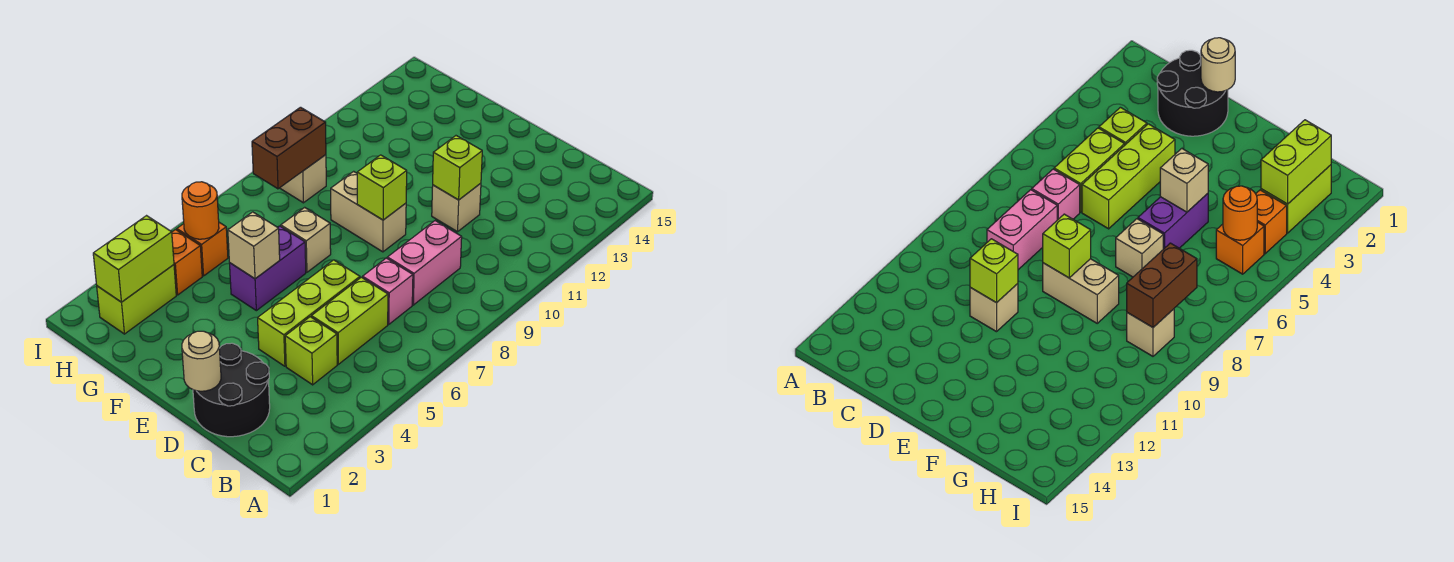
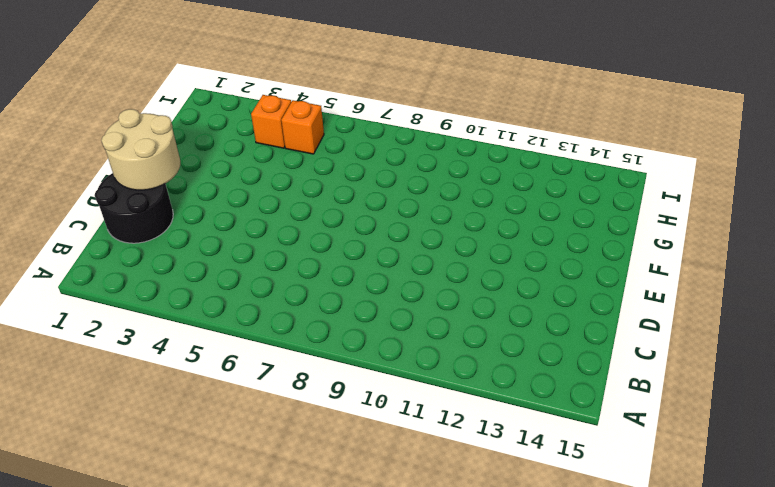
tan round brick D1:E2 level 2 -> tan round brick D1 level 2
none -> lime brick C4 level 1
none -> lime brick C5:C6 level 1
none -> pink brick C7 level 1

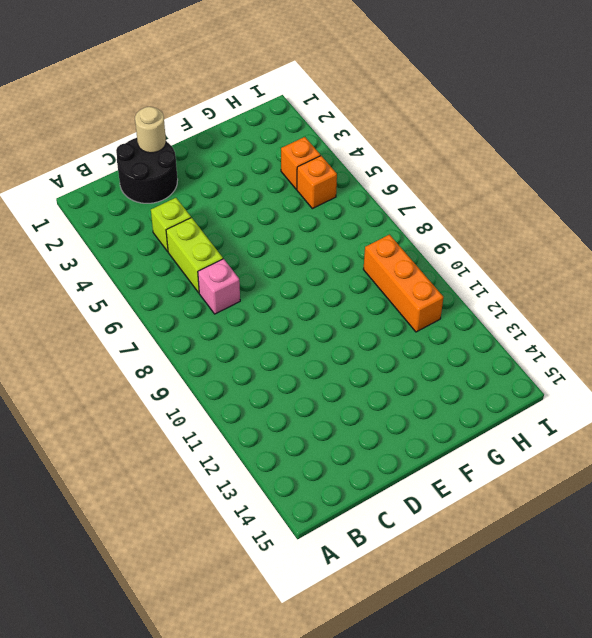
orange brick H9:H11 level 1 -> tan brick H9 level 1
none -> pink brick C8:C9 level 1
none -> lime brick D4:D6 level 1
none -> tan brick D11 level 1

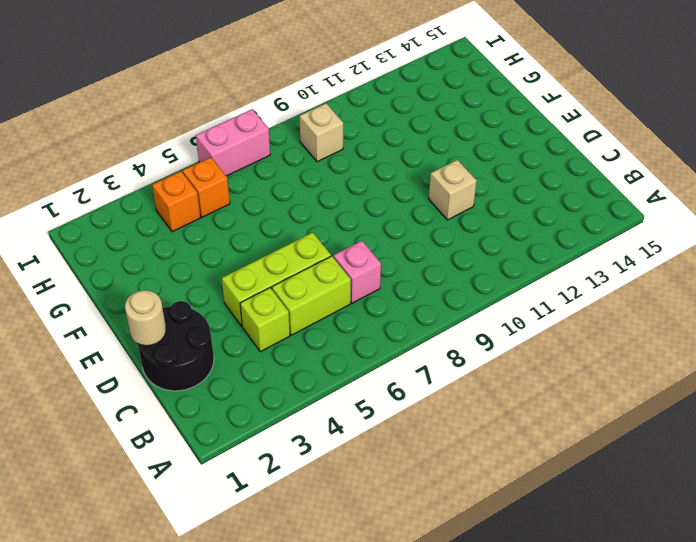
pink brick I6:I7 level 1 -> pink brick C8:C9 level 1
none -> tan brick E9:F9 level 1
none -> purple brick F5:F6 level 1
none -> tan brick F7 level 1

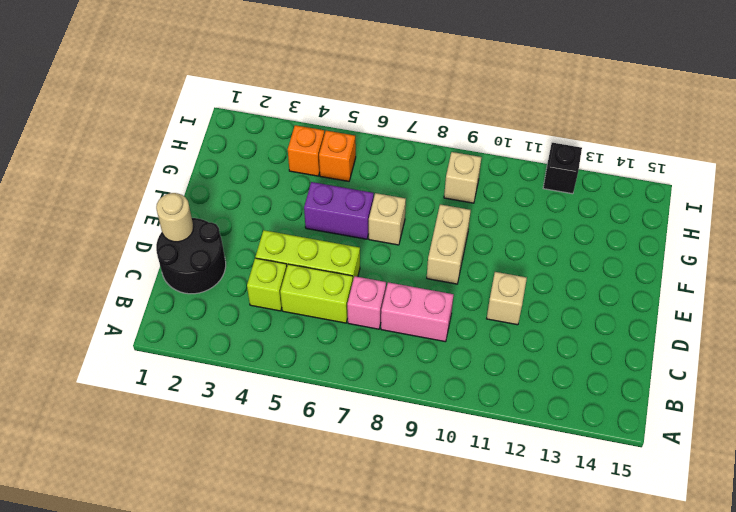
black brick I12 level 1 -> none
none -> lime brick H2:H3 level 1
none -> lime brick D11 level 2
none -> lime brick E9 level 2

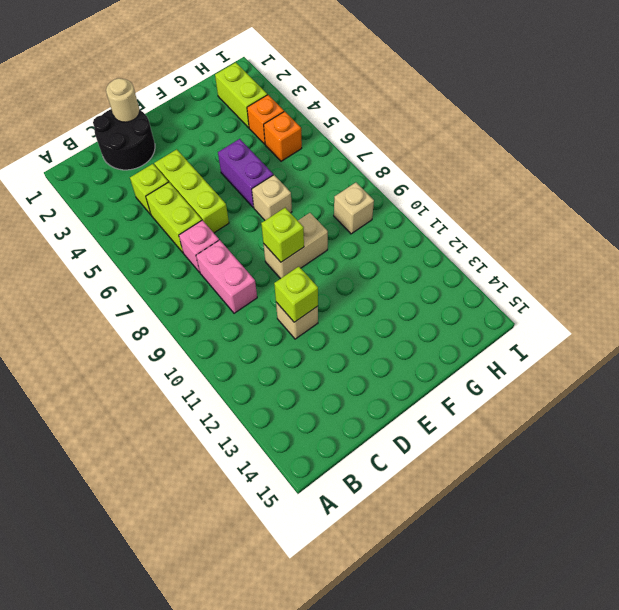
none -> tan brick F5 level 2
none -> lime brick H2:H3 level 2
none -> orange round brick H5 level 2

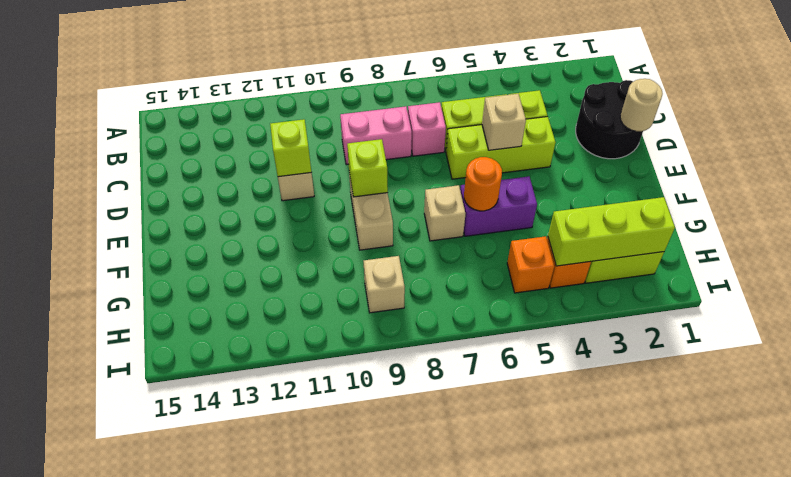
tan brick D5 level 2 -> tan brick F5 level 2
orange round brick F6 level 2 -> orange round brick H5 level 2
lime brick H2:H4 level 2 -> lime brick H2:H3 level 2
none -> brown brick H8:H9 level 2

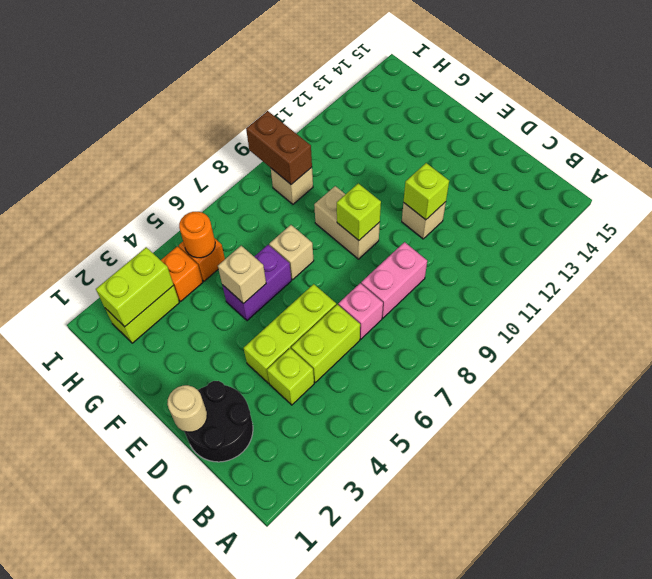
brown brick H9:I9 level 2 -> brown brick H8:H9 level 2

